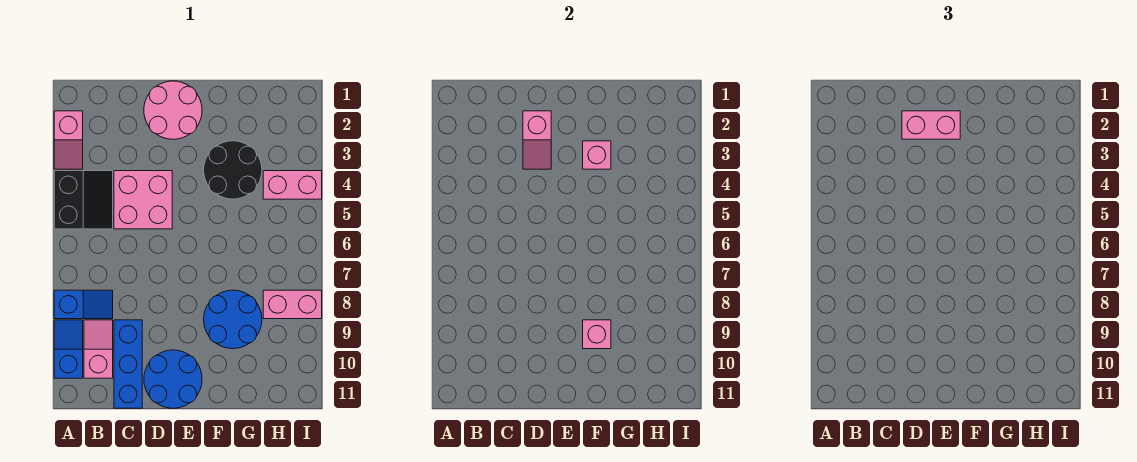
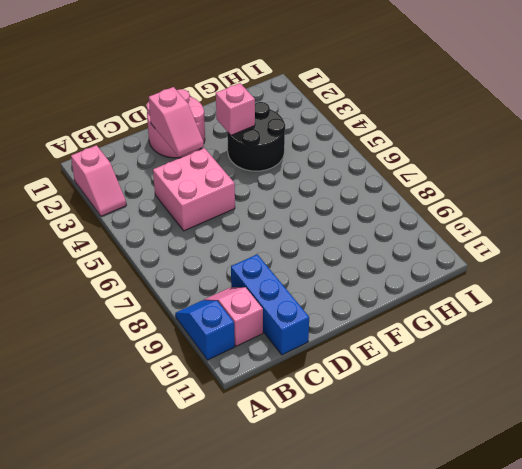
none -> black slope A4:B5 level 1 top A
none -> blue slope A8:B8 level 1 top A
none -> blue round brick D10:E11 level 1

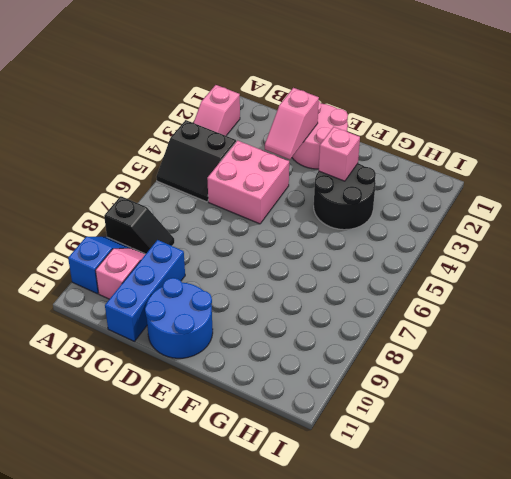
black slope A4:B5 level 1 top 4 -> black slope A4:B5 level 1 top A
black slope A8:B8 level 1 top A -> blue slope A8:B8 level 1 top A
none -> blue round brick F8:G9 level 1
none -> pink brick H4:I4 level 1
none -> pink brick H8:I8 level 1

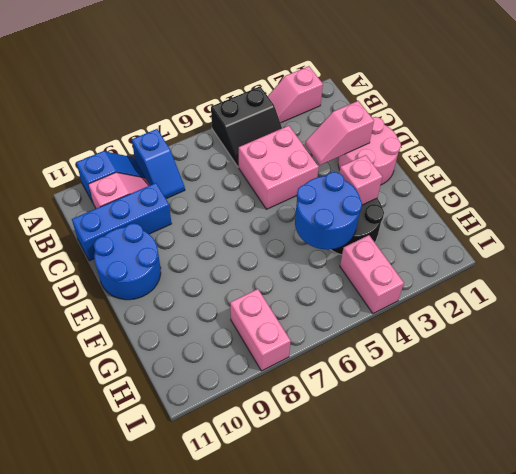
blue round brick F4:G5 level 2 -> blue round brick F8:G9 level 1
none -> pink brick F9 level 2
none -> pink brick D2:E2 level 3

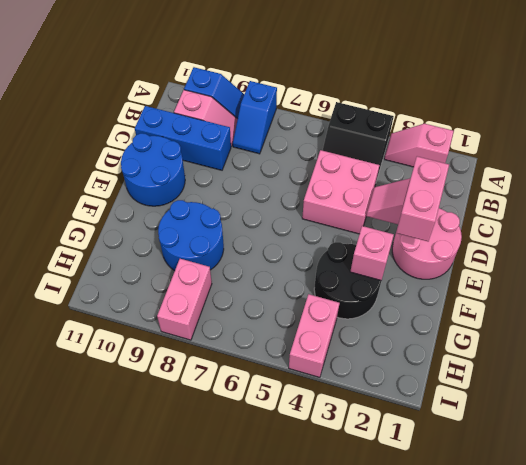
none -> pink brick F9 level 2

